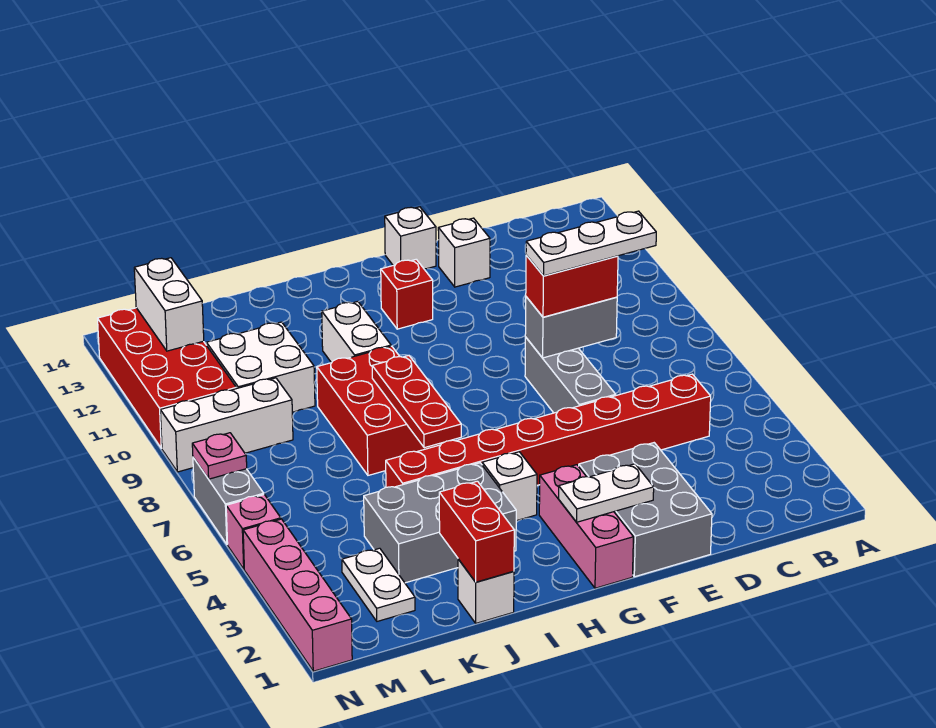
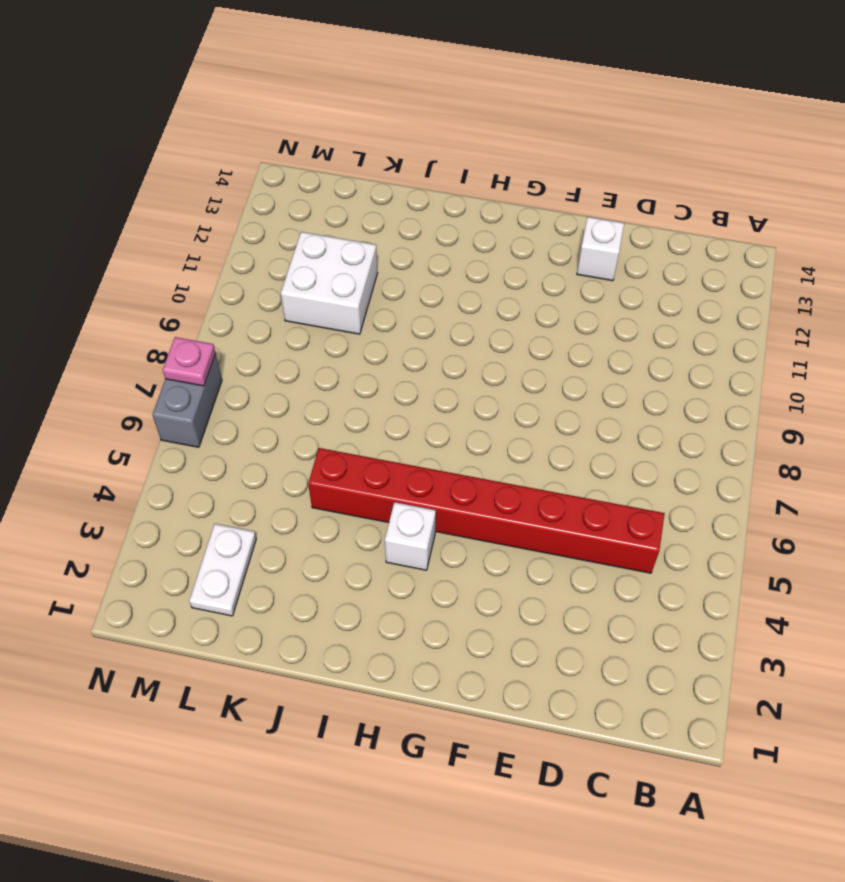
none -> grey brick E1:F3 level 1
none -> grey brick E6:E8 level 1
none -> white brick F14 level 1

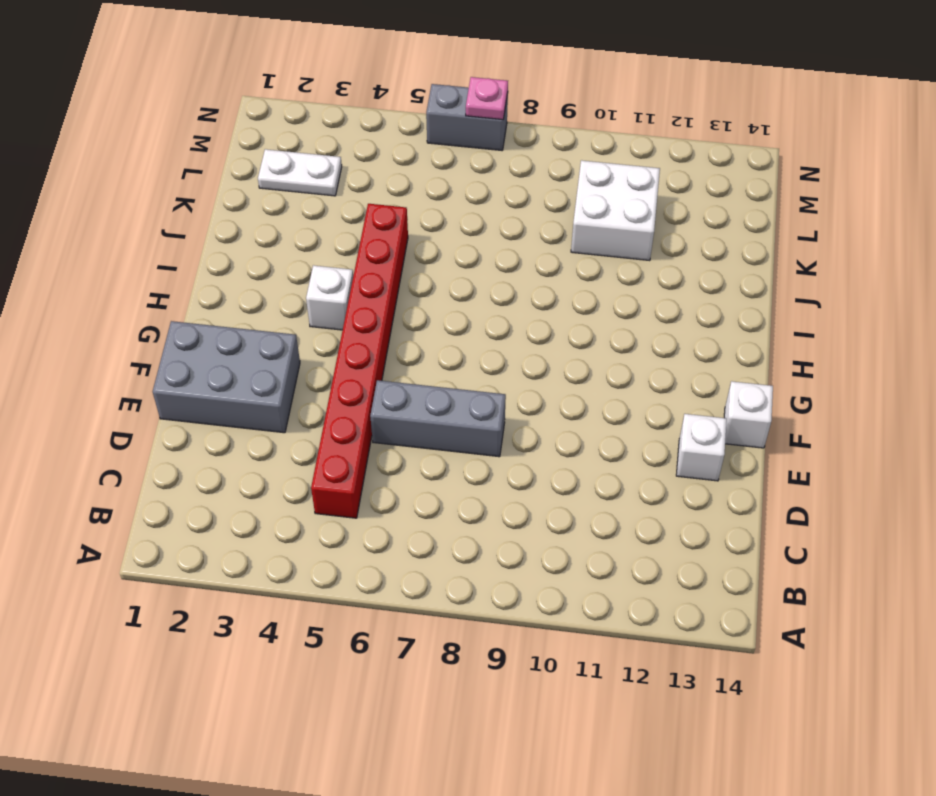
none -> pink brick G1:G3 level 1
none -> red brick G12 level 1
none -> grey brick I3:K4 level 1

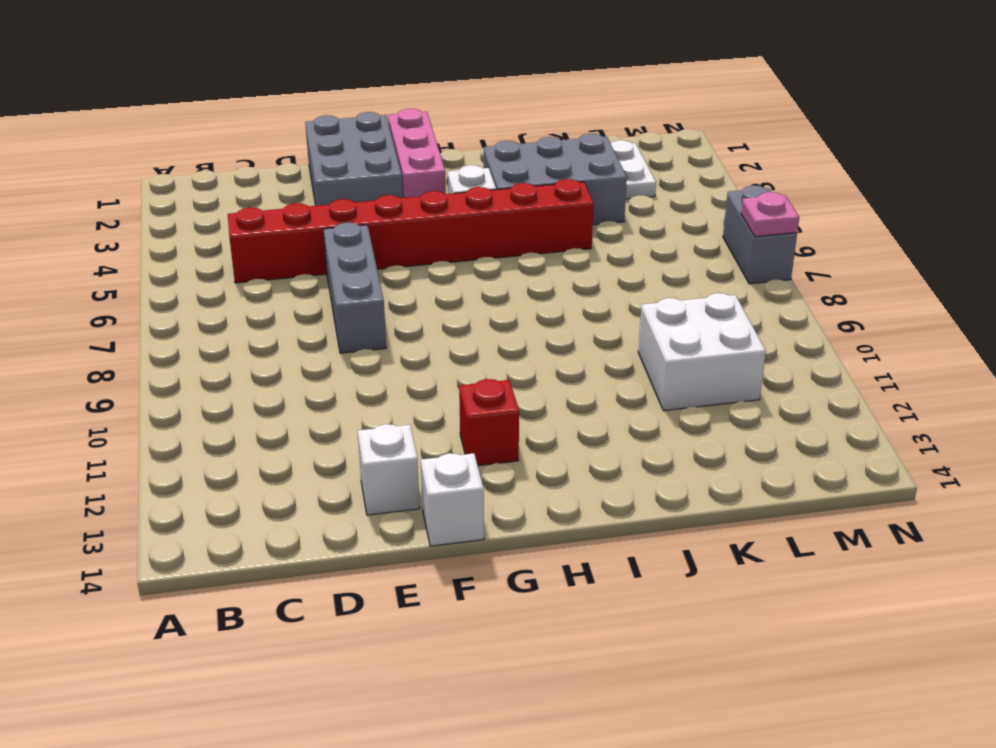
none -> red brick I7:J9 level 1
none -> white brick I10:I11 level 1
none -> white brick J1 level 1

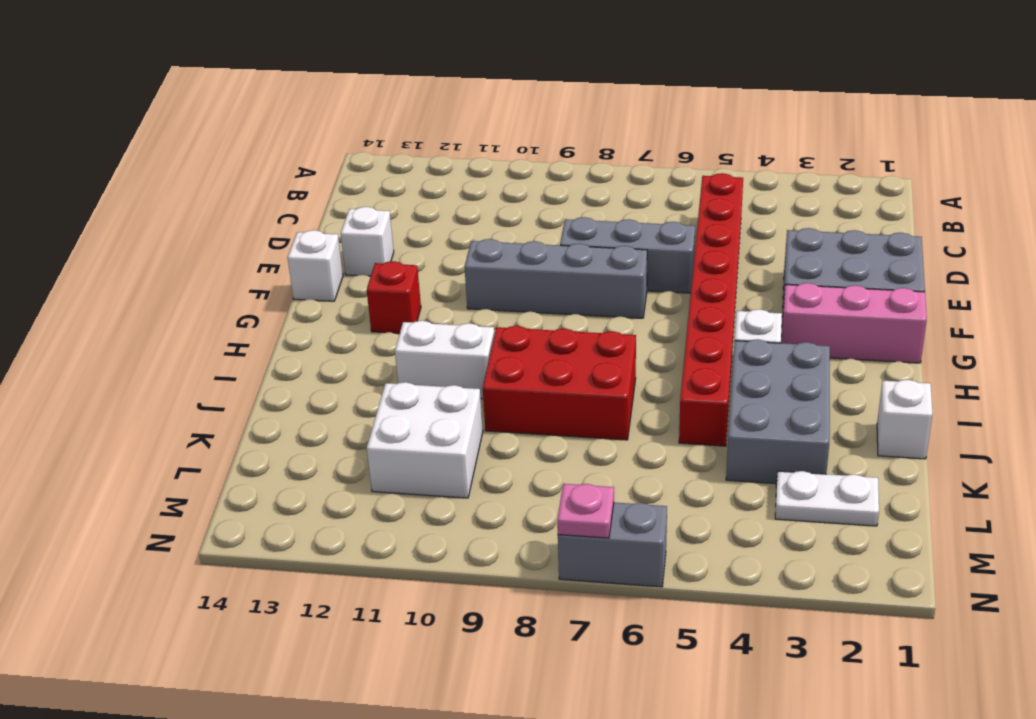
grey brick F7:F10 level 1 -> none
none -> white brick L9:N9 level 1
none -> red brick M10:N13 level 1
none -> pink brick N1:N4 level 1

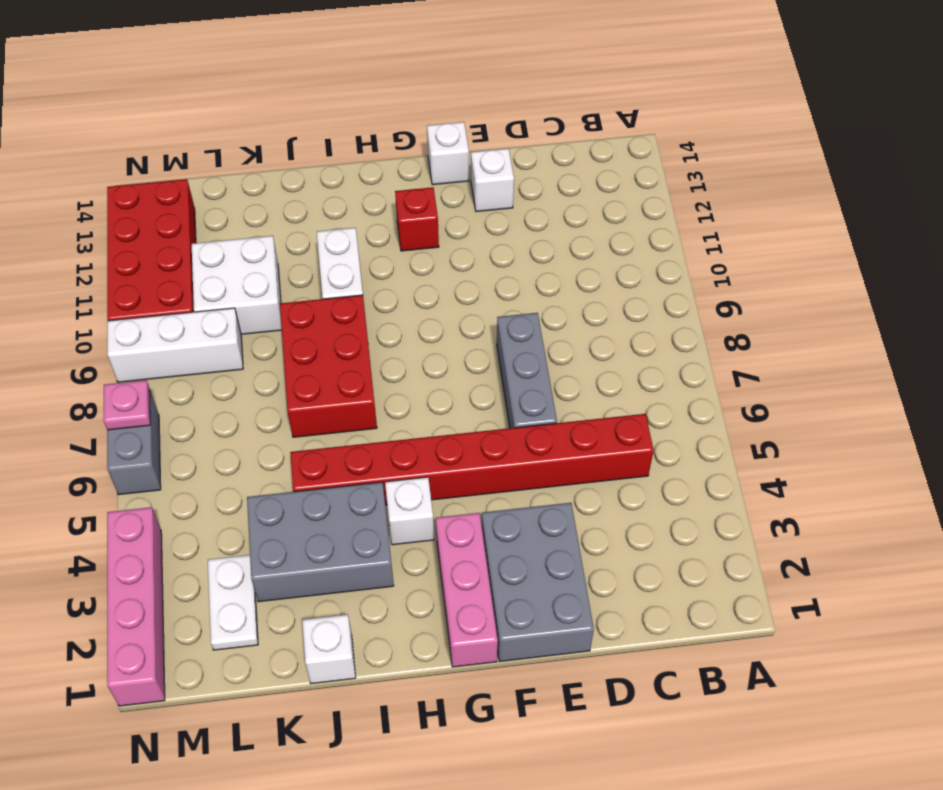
none -> pink brick N5 level 1
none -> grey brick D8:E8 level 2
none -> white plate F2:G2 level 2

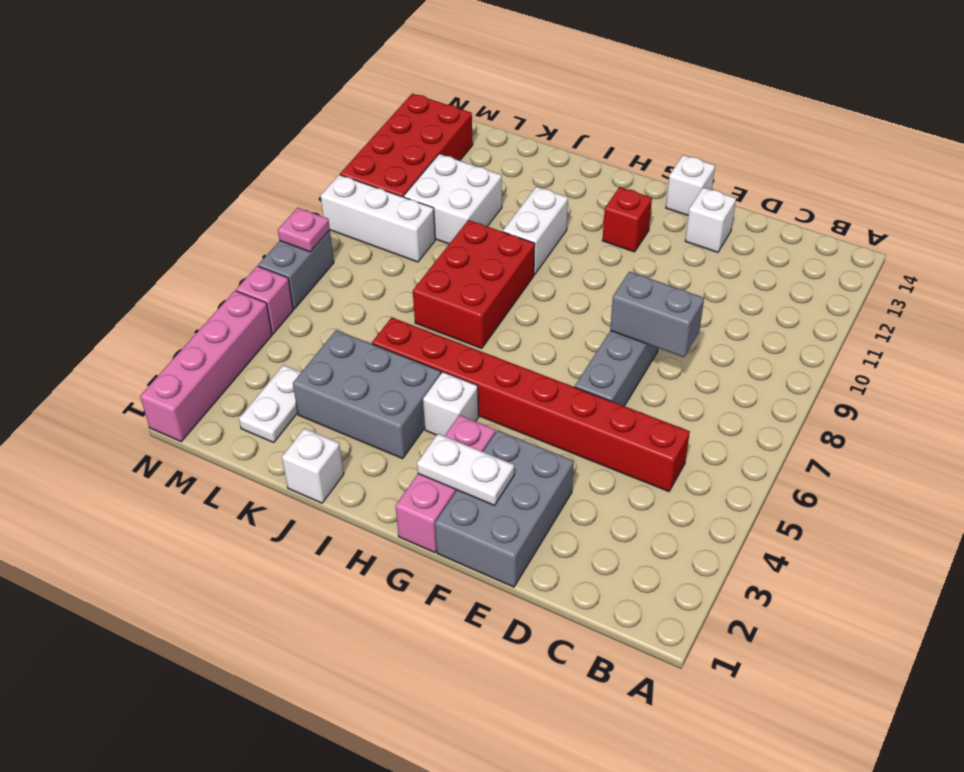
none -> red plate I6:I8 level 2
none -> red brick J1:J2 level 2
none -> white brick M12:M13 level 2

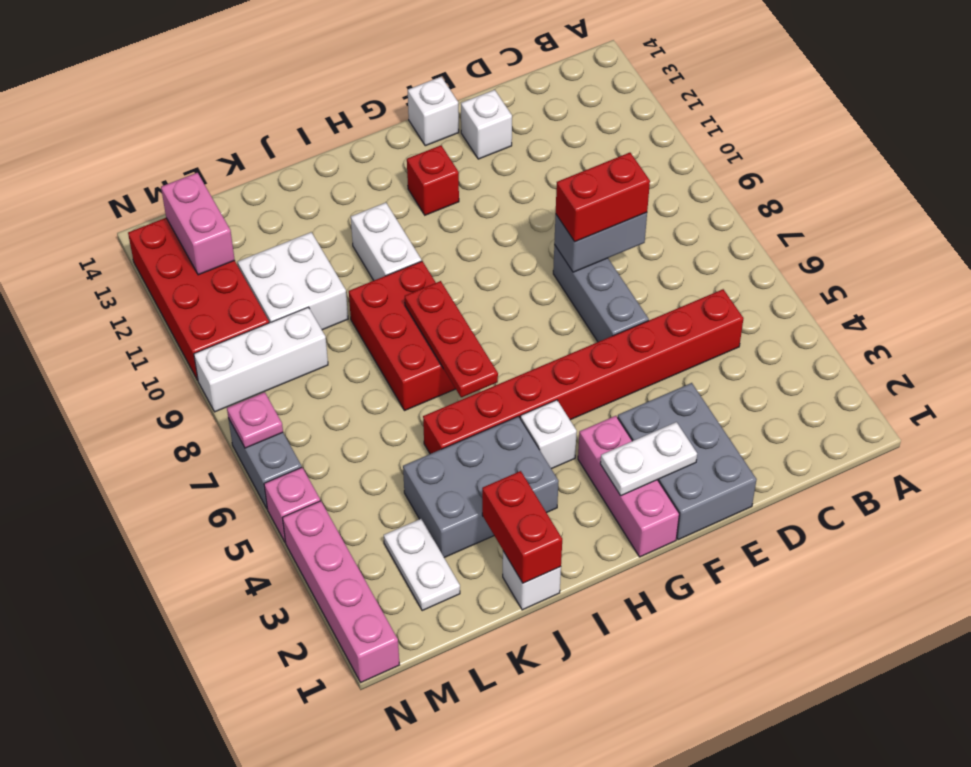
pink brick M12:M13 level 2 -> white brick M12:M13 level 2
none -> white plate C8:E8 level 4

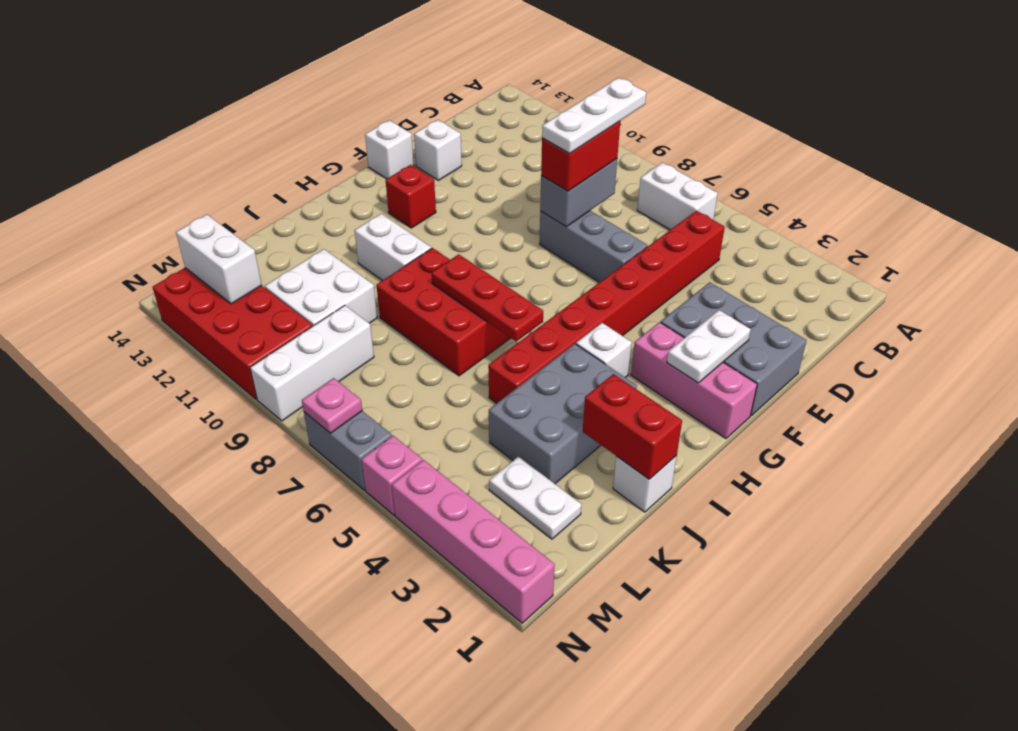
white brick B6:B7 level 1 -> none

